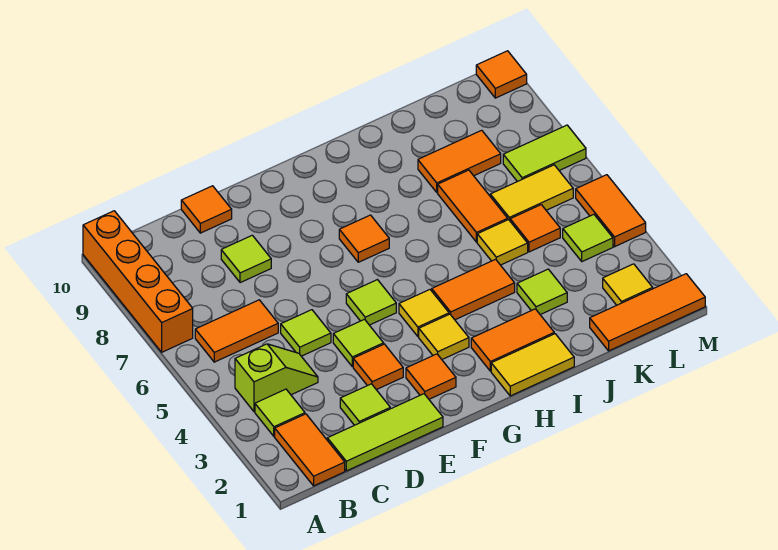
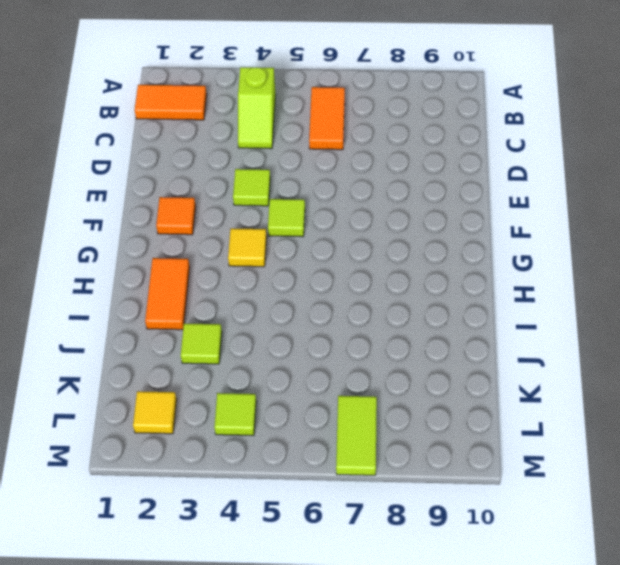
none -> orange brick A7:A10 level 1
none -> lime tile B3 level 1
none -> lime tile C1:E1 level 1
none -> lime tile D2 level 1

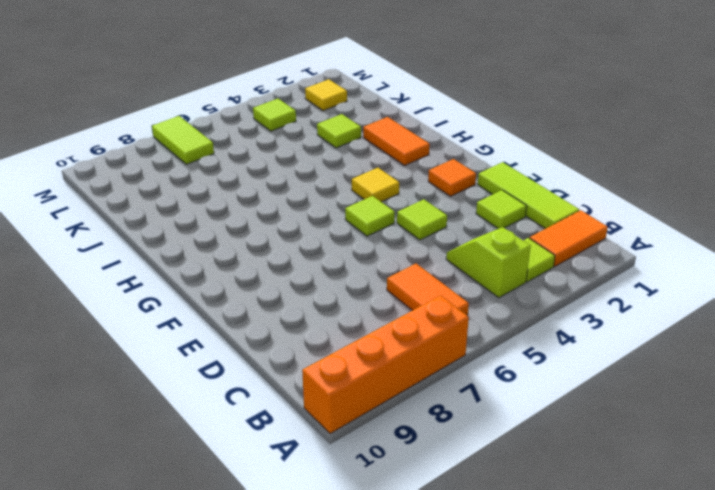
none -> lime tile D5 level 1
none -> lime tile D8 level 1
none -> orange tile D10 level 1
none -> orange tile E3 level 1

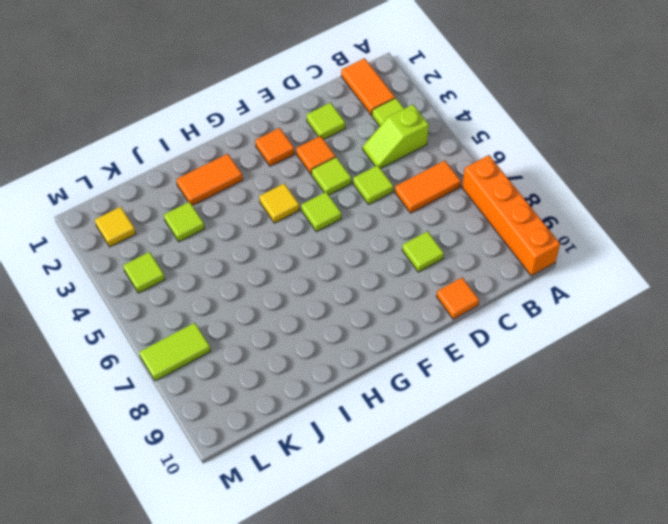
none -> lime tile C1:E1 level 1
none -> yellow tile G3 level 1
none -> orange tile G7 level 1
none -> yellow tile H1:I1 level 1

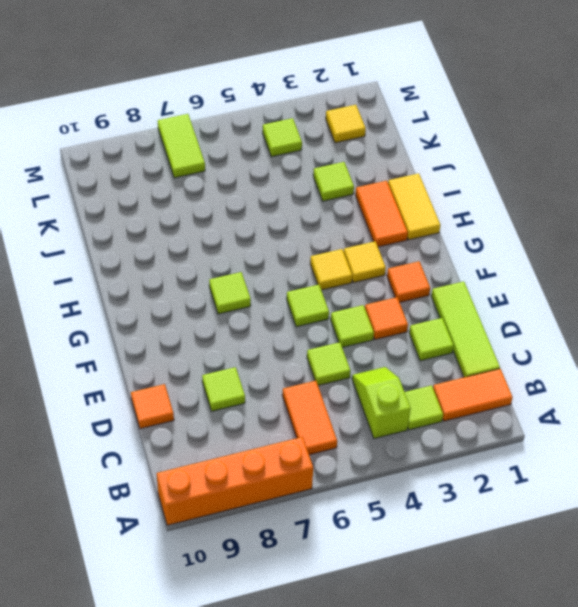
lime tile G7 level 1 -> orange tile G7 level 1
none -> orange tile H4:I4 level 1
none -> yellow tile J5 level 1
none -> orange tile J6:J7 level 1
none -> orange tile J8:K8 level 1

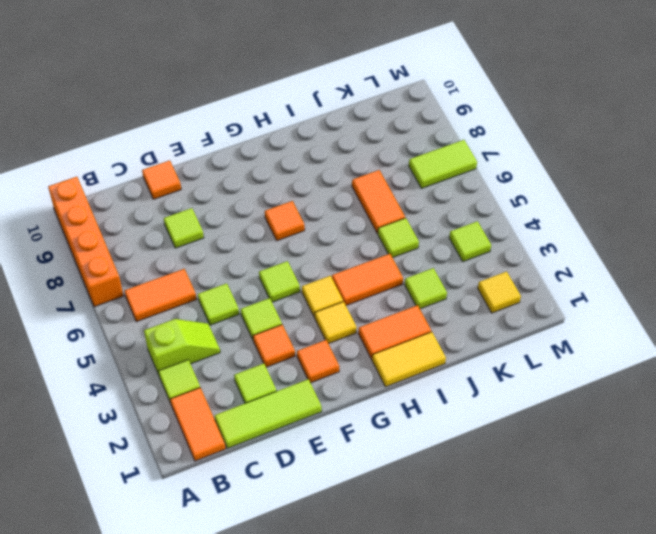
lime tile J5 level 1 -> yellow tile J5 level 1
none -> orange tile J8:K8 level 1
none -> orange tile K1:M1 level 1
none -> orange tile K5 level 1
none -> yellow tile K6:L6 level 1

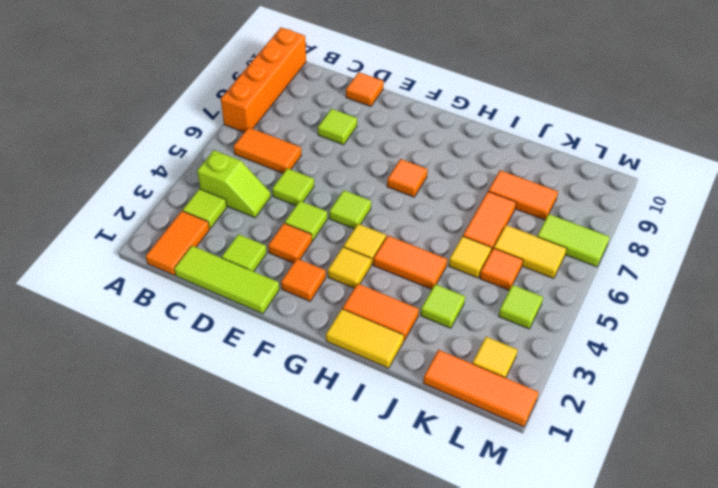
none -> orange tile M4:M5 level 1
none -> orange tile M10 level 1

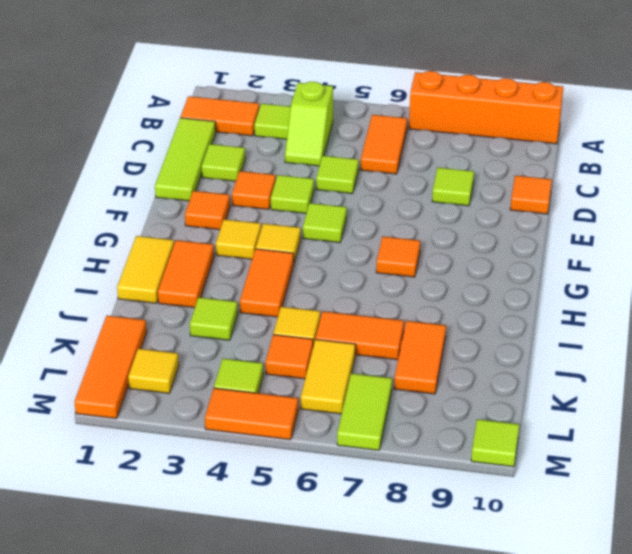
lime tile M10 level 1 -> orange tile M10 level 1

